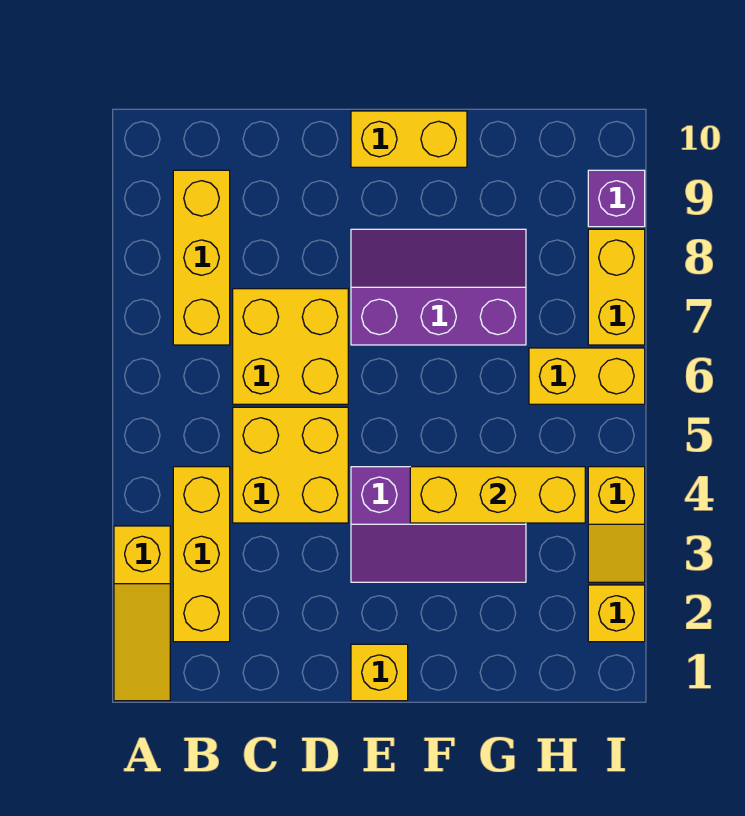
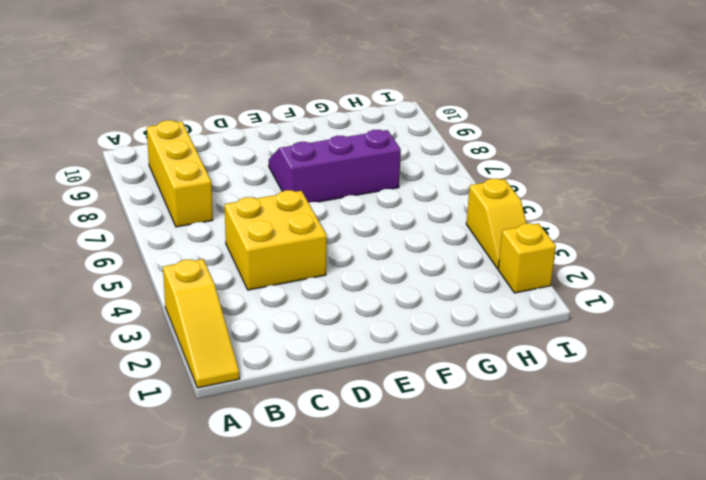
none -> yellow brick B2:B4 level 1
none -> yellow brick C6:D7 level 1
none -> yellow brick E1 level 1

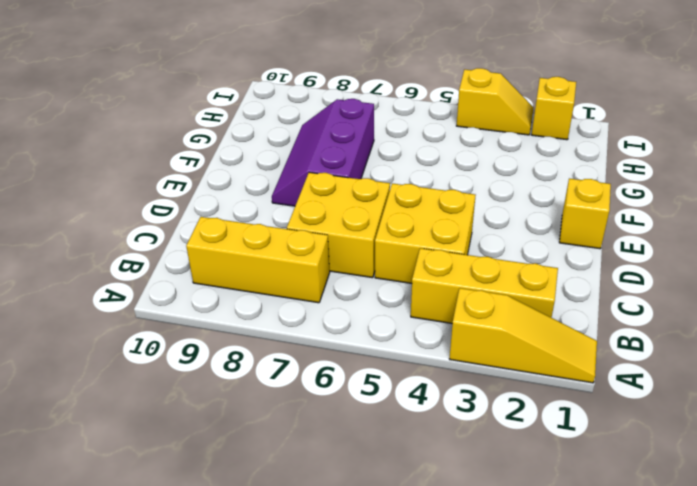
none -> purple slope E3:G4 level 1 top 4
none -> yellow brick E10:F10 level 1
none -> yellow brick H6:I6 level 1

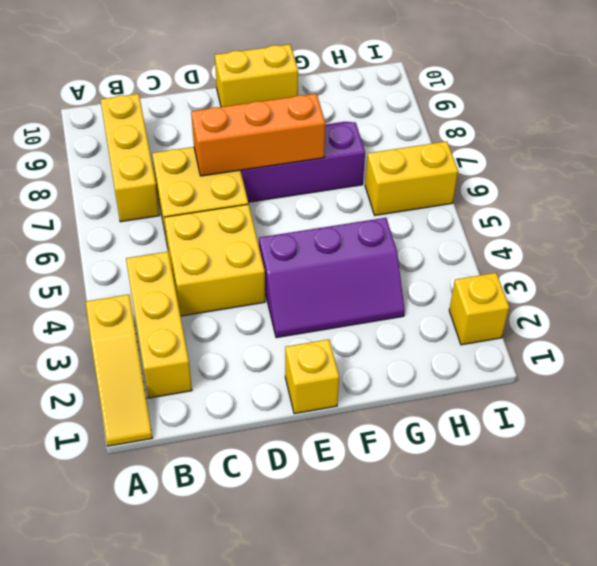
orange brick D7:F7 level 2 -> none
none -> yellow slope I3:I4 level 1 top 4
none -> yellow brick I7:I8 level 1
none -> purple brick I9 level 1

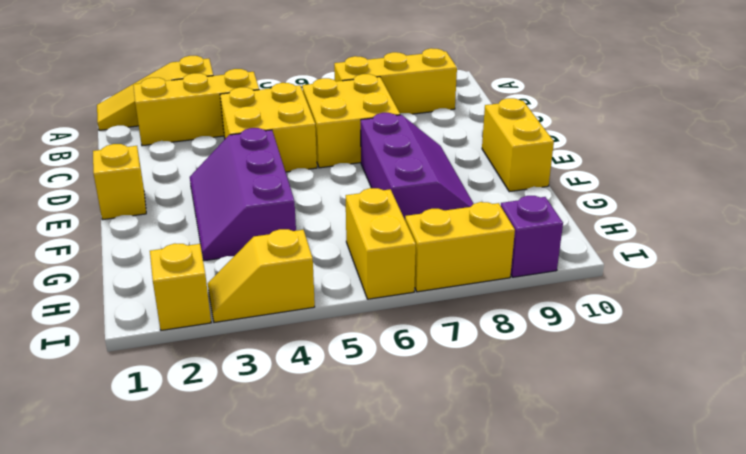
none -> yellow brick F4:H4 level 2

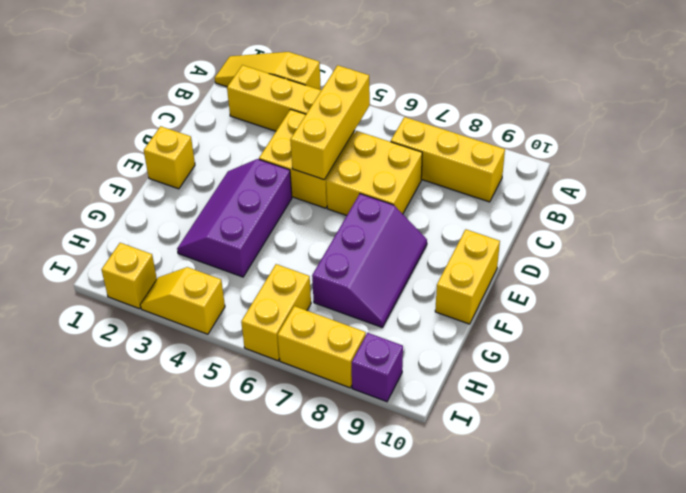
yellow brick B5:D5 level 2 -> yellow brick F4:H4 level 2

